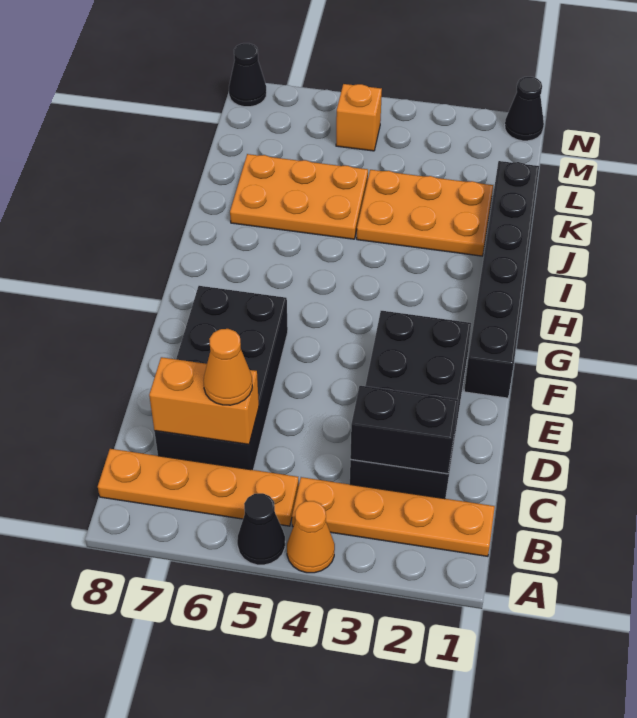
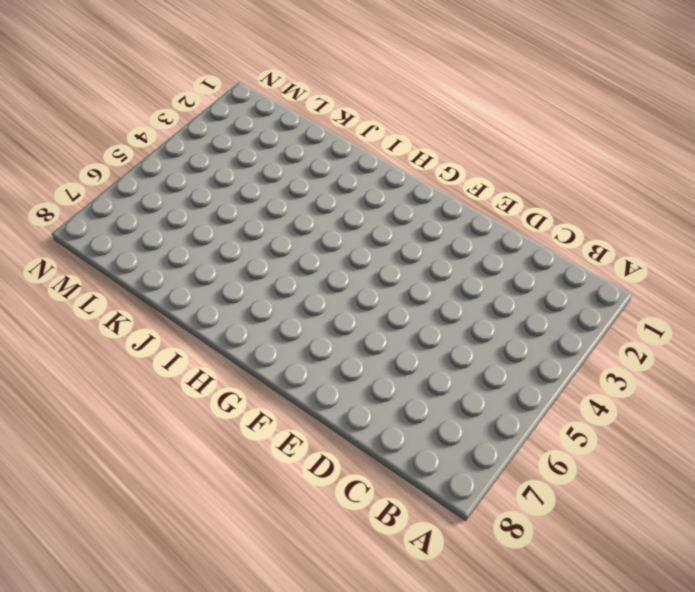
none -> orange cone A4 level 1
none -> black cone A5 level 1
none -> orange plate B1:B4 level 1

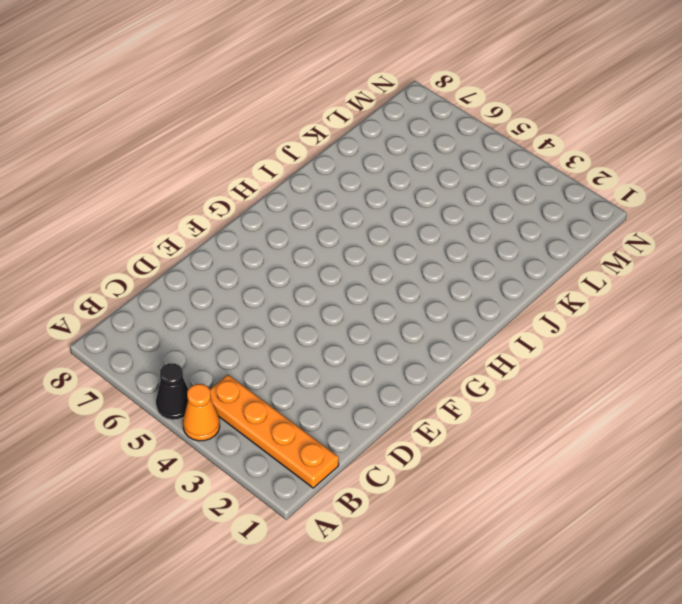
none -> orange plate B5:B8 level 1
none -> black brick C2:F3 level 1
none -> black brick C6:F7 level 1

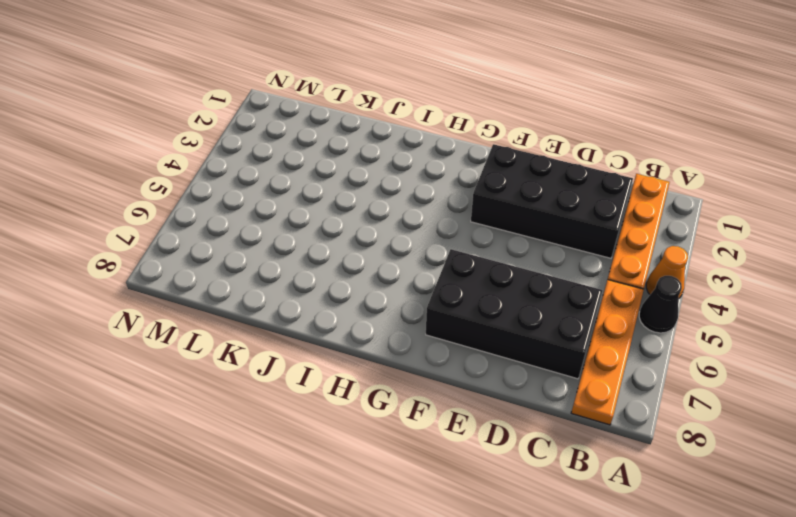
none -> black brick F1:K1 level 1
none -> orange plate J2:K4 level 1
none -> orange plate J5:K7 level 1

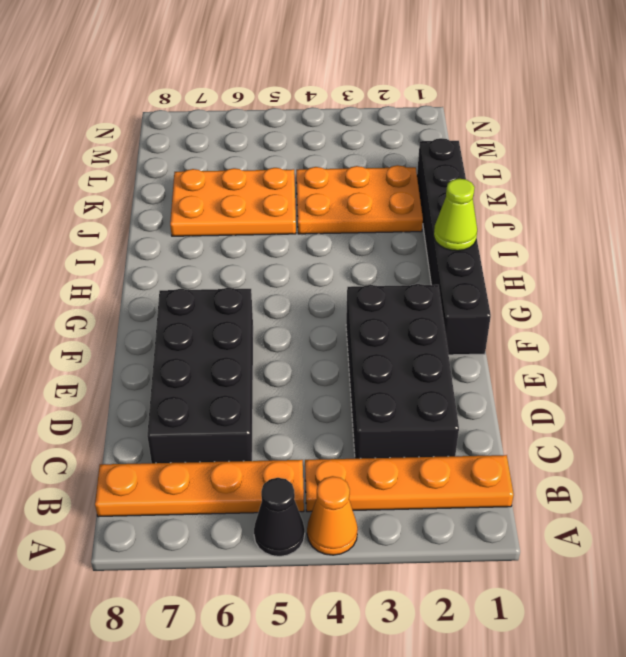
lime cone H1 level 2 -> none
none -> orange brick M5 level 1
none -> black cone N1 level 1
none -> black cone N8 level 1

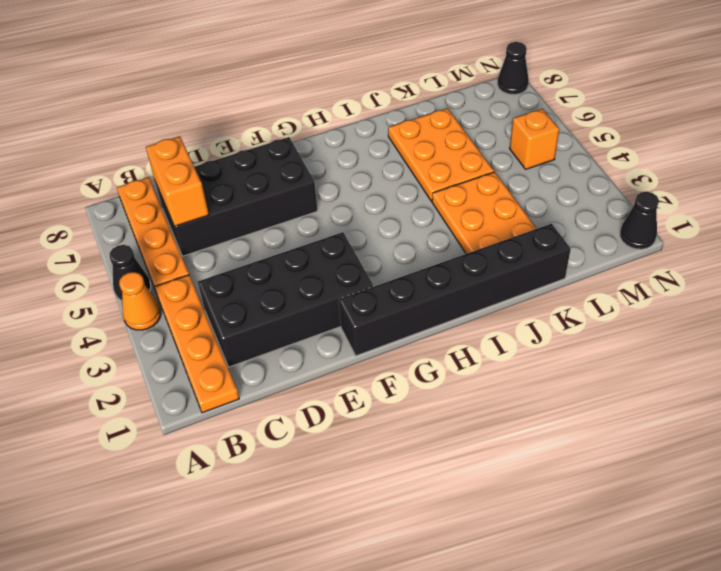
none -> black brick C2:C3 level 2
none -> orange cone C6 level 3

